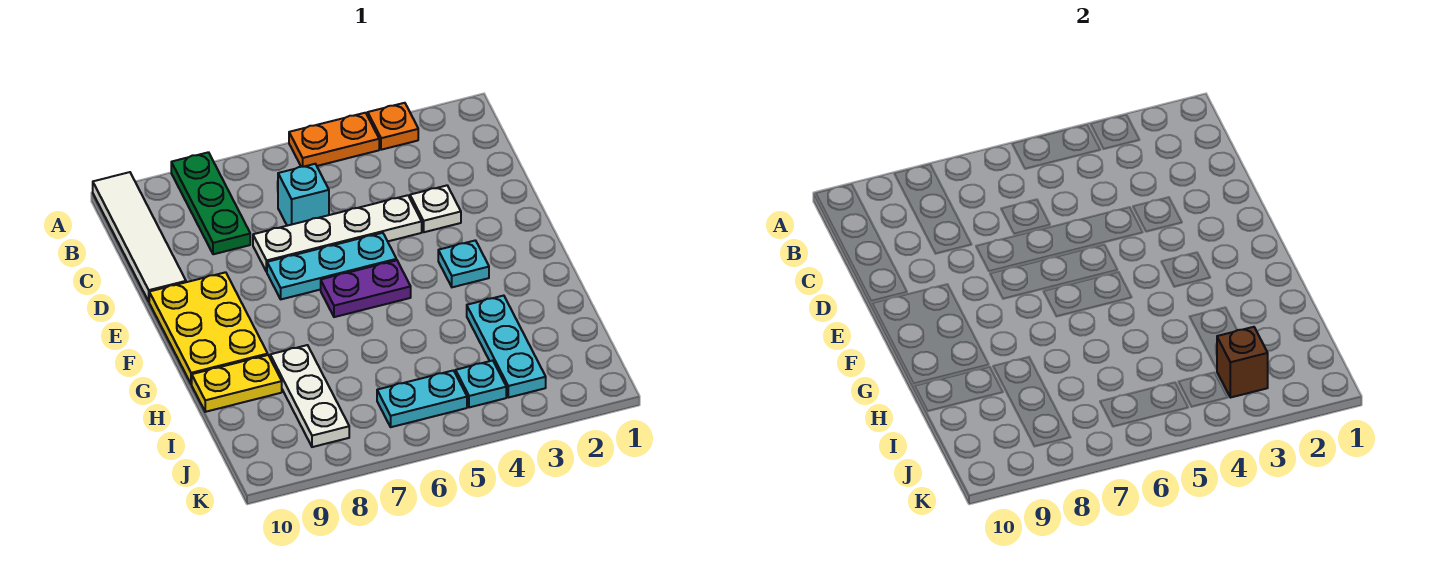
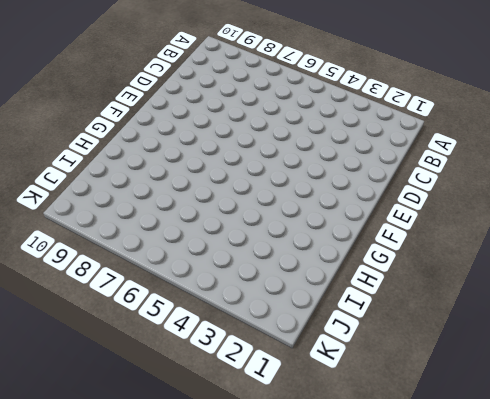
none -> orange plate A3 level 1
none -> orange plate A4:A5 level 1
none -> green plate A8:C8 level 1

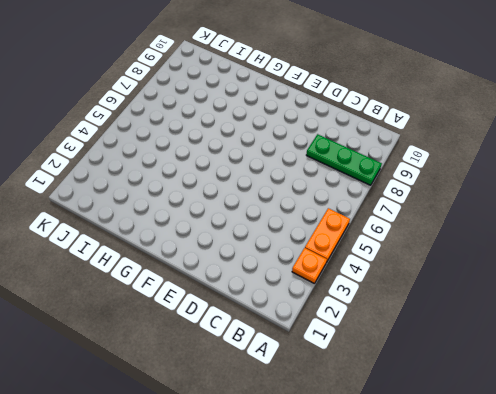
none -> white tile A10:D10 level 1
none -> cyan brick C6 level 1
none -> white plate D3 level 1

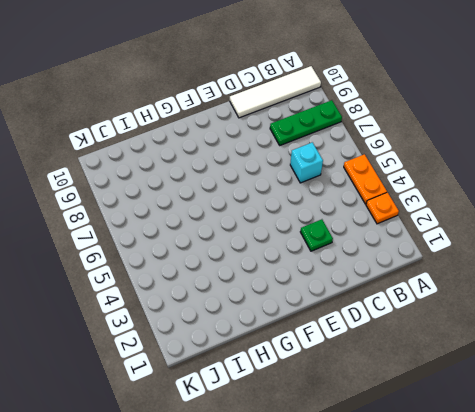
green plate D3 level 1 -> white plate D3 level 1
none -> white plate D4:D7 level 1
none -> cyan plate E5:E7 level 1
none -> yellow plate E9:G10 level 1

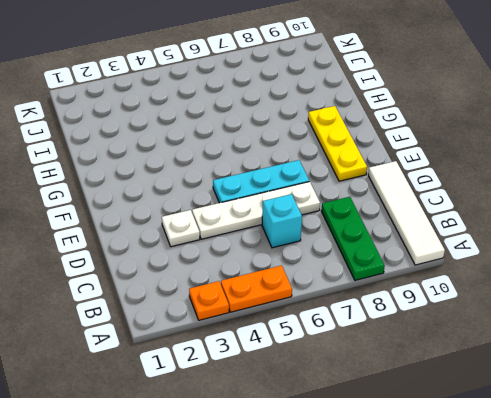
yellow plate E9:G9 level 1 -> yellow plate E9:G10 level 1
none -> cyan plate F3 level 1
none -> purple plate F5:F6 level 1
none -> cyan plate H3:J3 level 1

